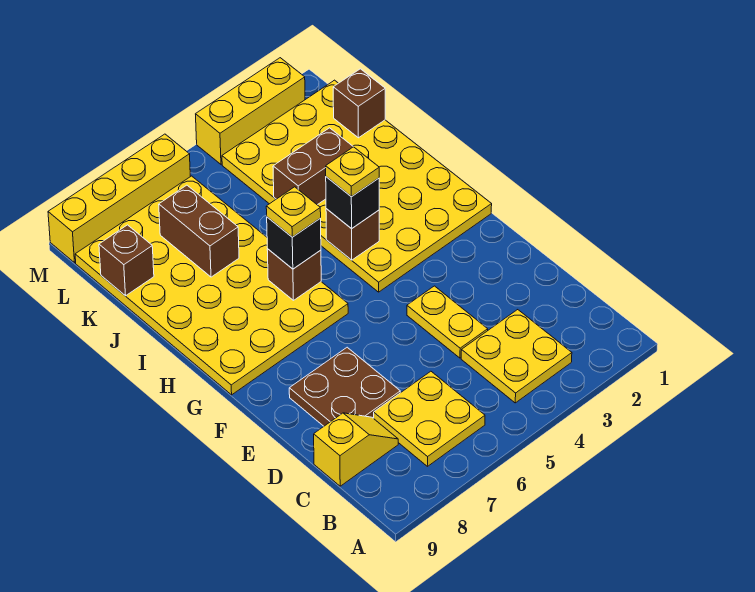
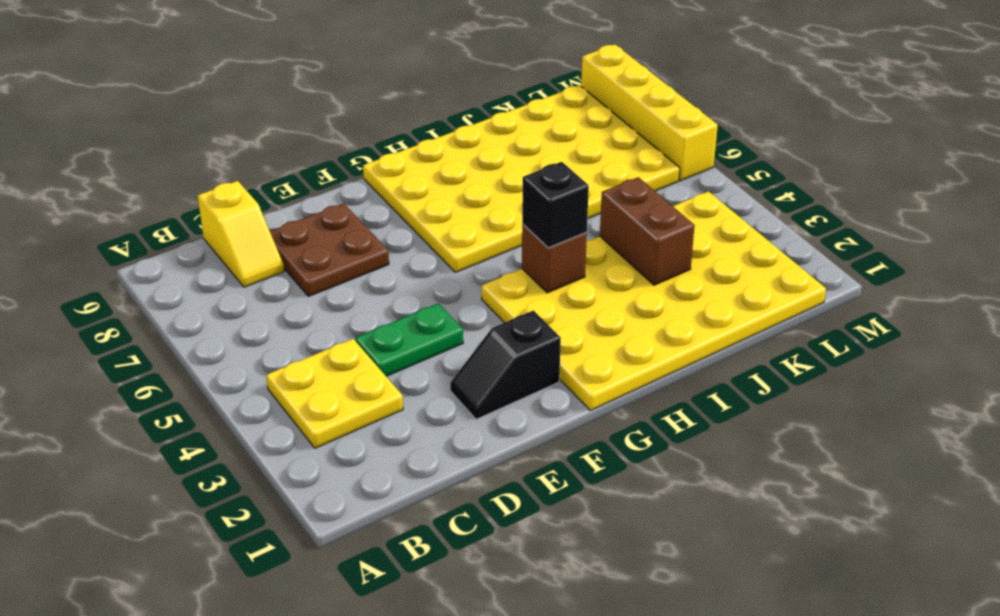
green plate D4:E4 level 1 -> yellow plate D4:E4 level 1
black slope E2:F2 level 1 top F -> none
none -> yellow plate B6:C7 level 1
none -> yellow brick M2:M4 level 1
none -> brown brick H6 level 2

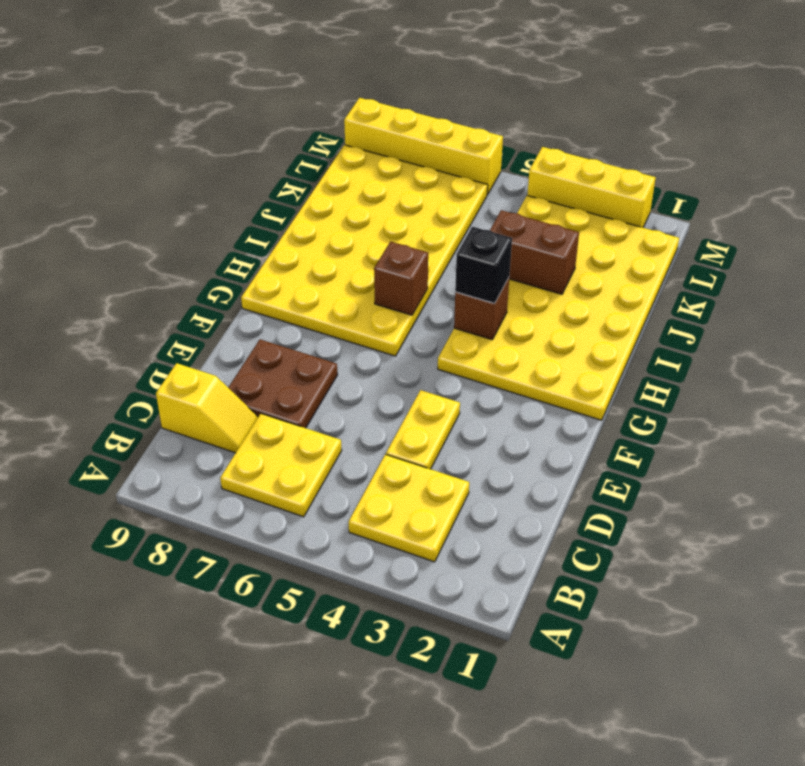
none -> brown brick J7:K7 level 2
none -> brown brick K1 level 2
none -> brown brick K9 level 2

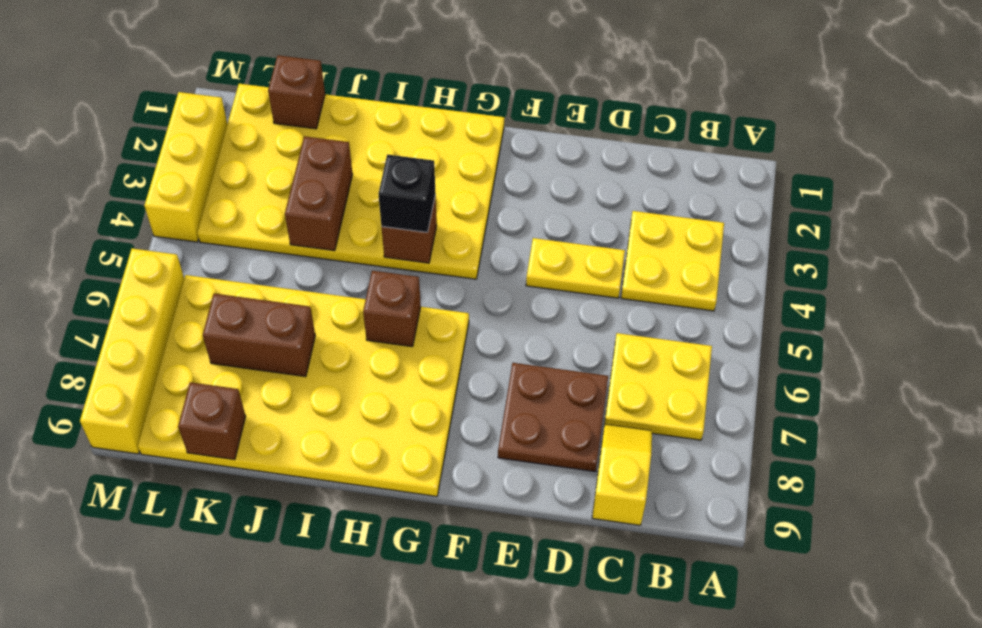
none -> black brick H6 level 3
none -> yellow plate H4 level 4
none -> yellow plate H6 level 4

